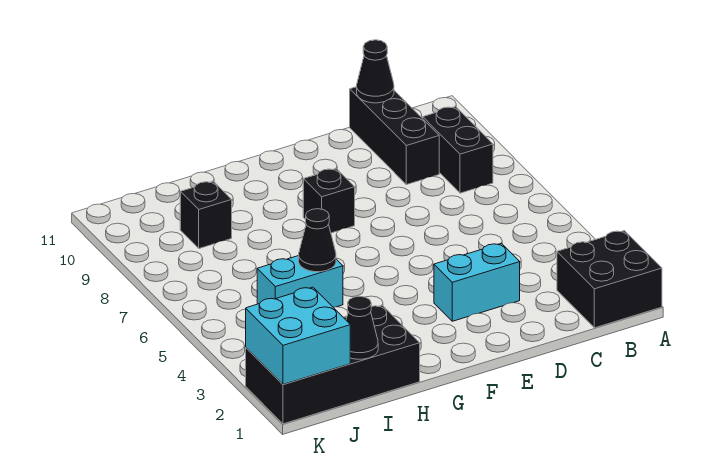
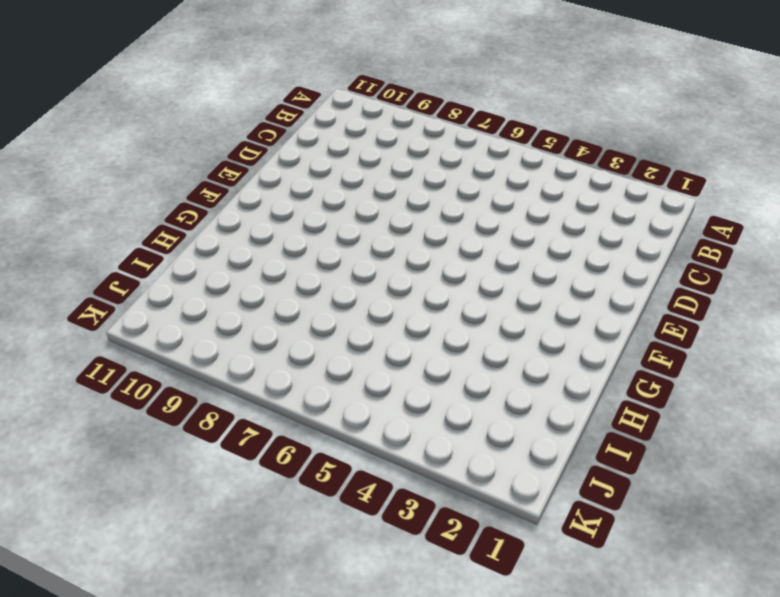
none -> black brick A1:B2 level 1
none -> black brick B8:B9 level 1
none -> black brick C9:C11 level 1

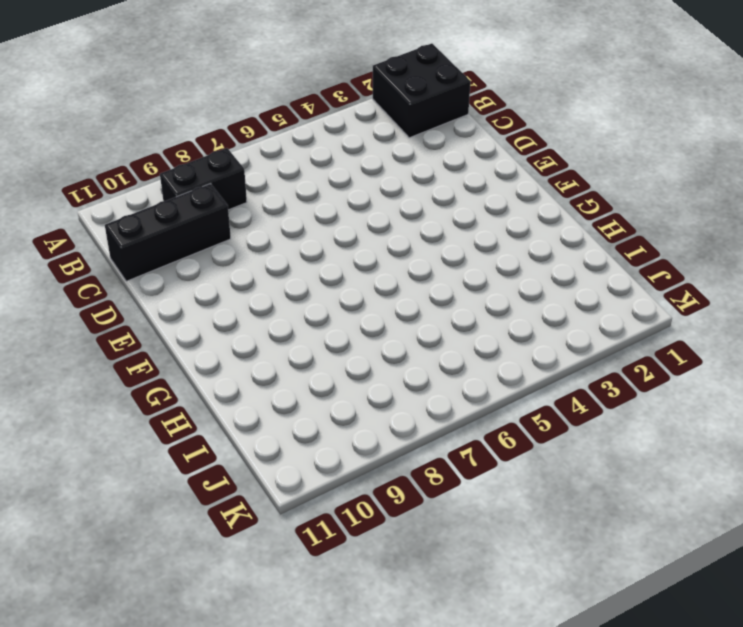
none -> cyan brick D3:E3 level 1
none -> black brick F8 level 1
none -> black brick H1:K2 level 1

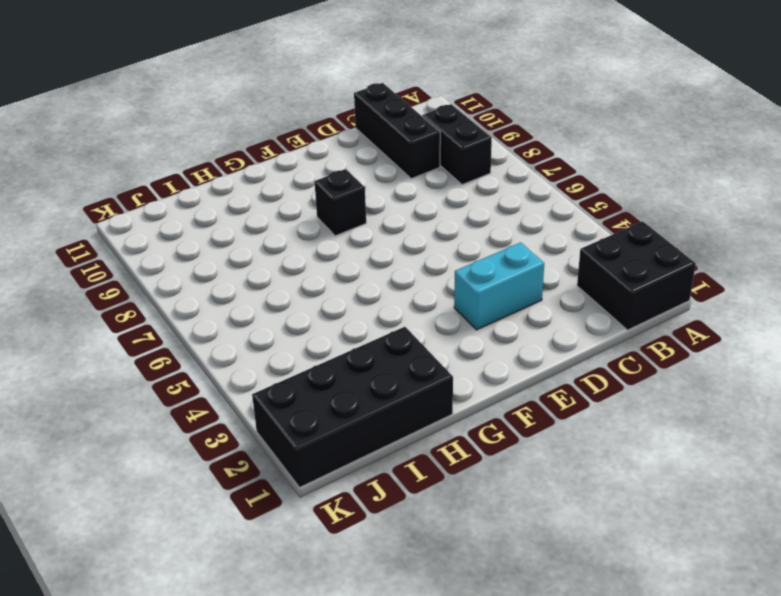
none -> cyan brick H5:I5 level 1
none -> black brick I9 level 1
none -> black cone C11 level 2

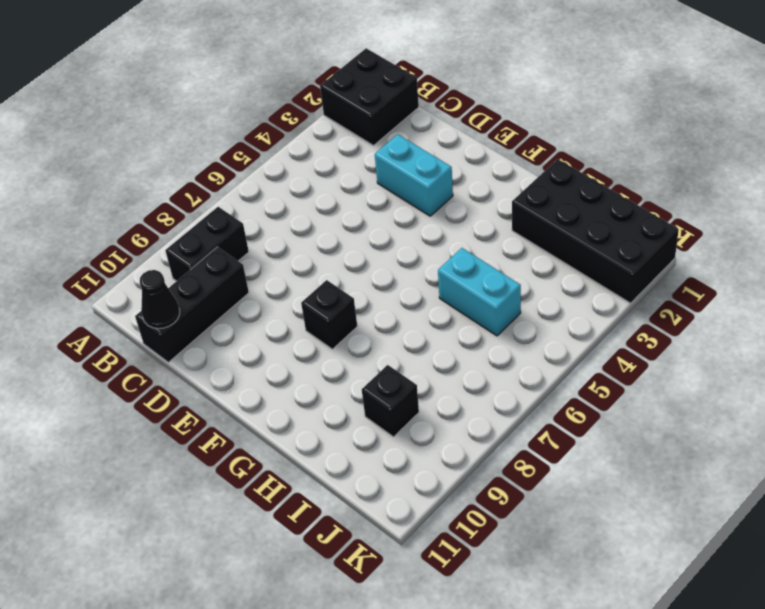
none -> black cone H5 level 2
none -> black cone I1 level 2
none -> cyan brick J1:K2 level 2

